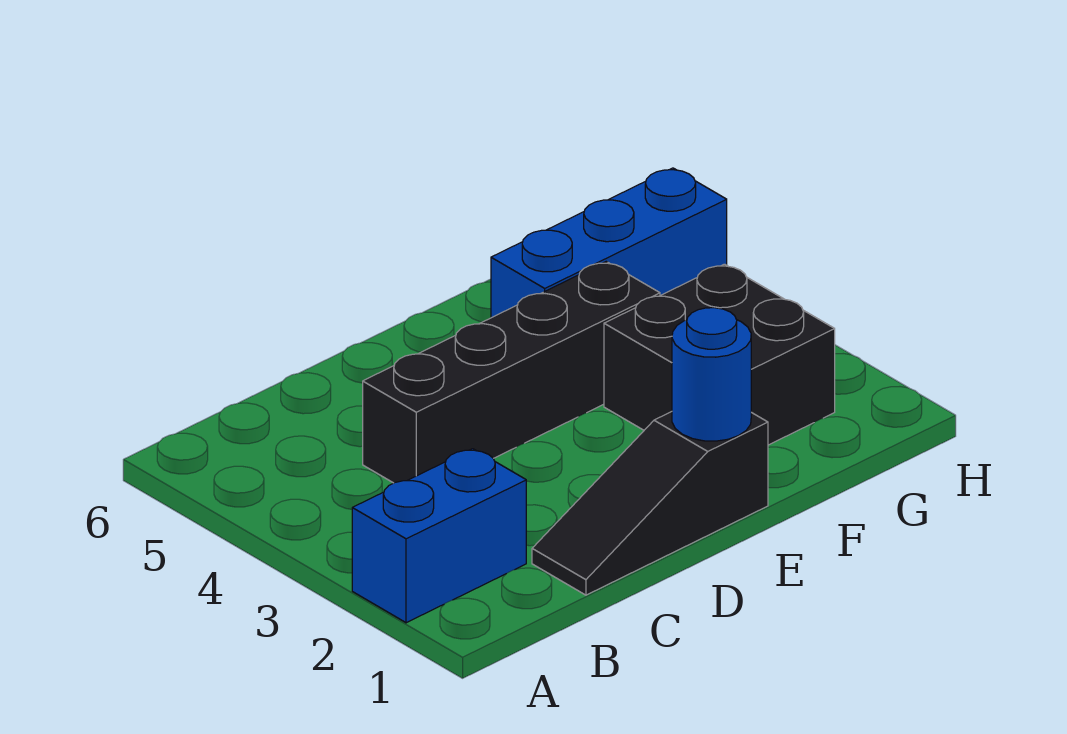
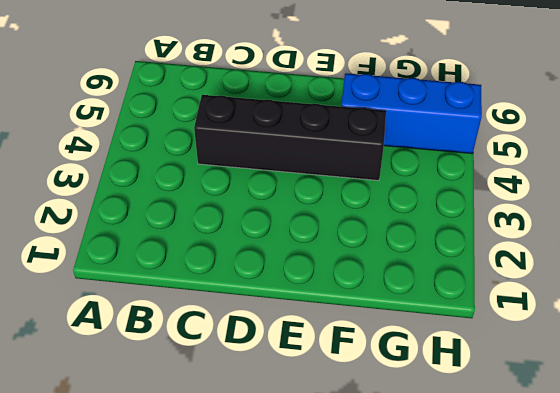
none -> blue brick A2:B2 level 1
none -> black slope C1:E1 level 1 top E

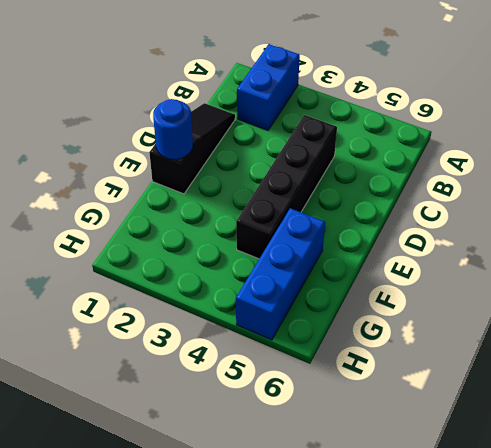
none -> black brick F2:G3 level 1

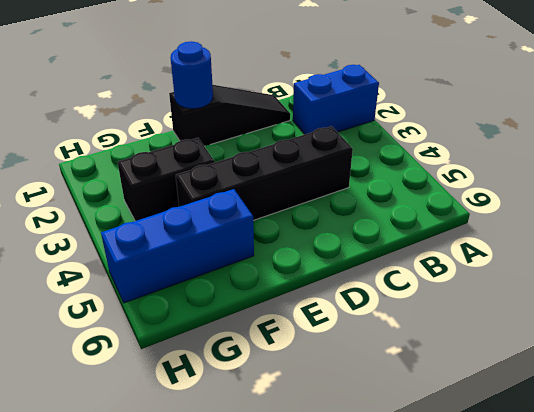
black brick F3:G3 level 1 -> black brick F2:G3 level 1

